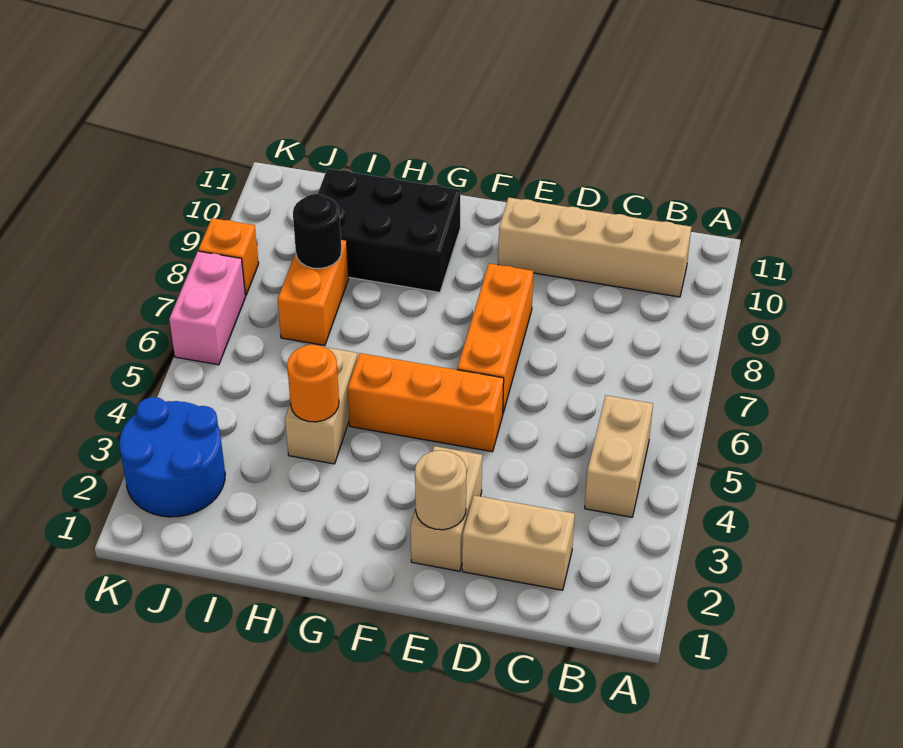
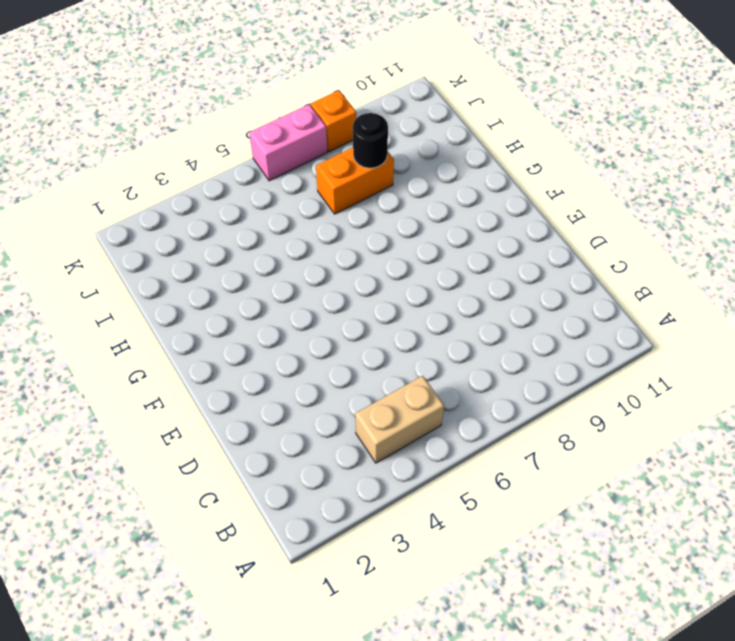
none -> tan brick B10:E10 level 1
none -> tan brick C2:D2 level 1
none -> tan brick E2:E3 level 1

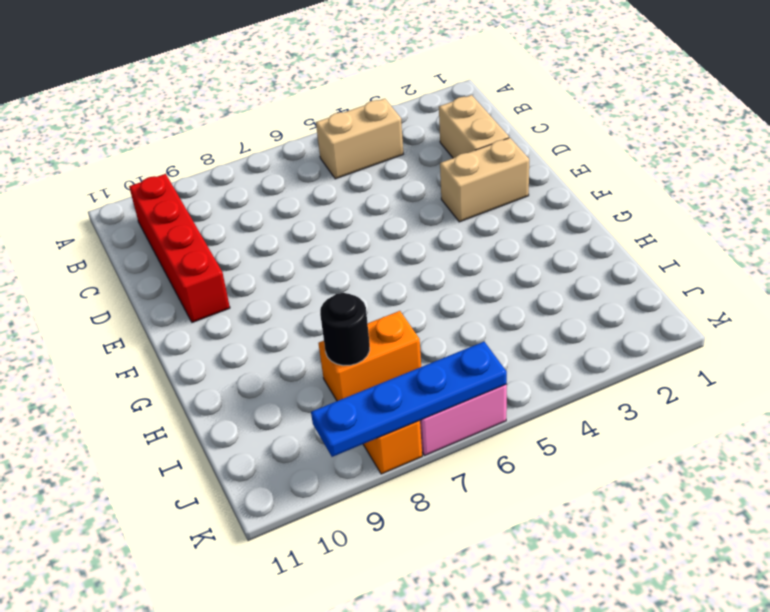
red brick B10:E10 level 1 -> tan brick B10:E10 level 1
blue plate K6:K9 level 2 -> none
none -> orange brick E5:G5 level 1
none -> orange brick E6:E8 level 1
none -> black brick G9:I10 level 1

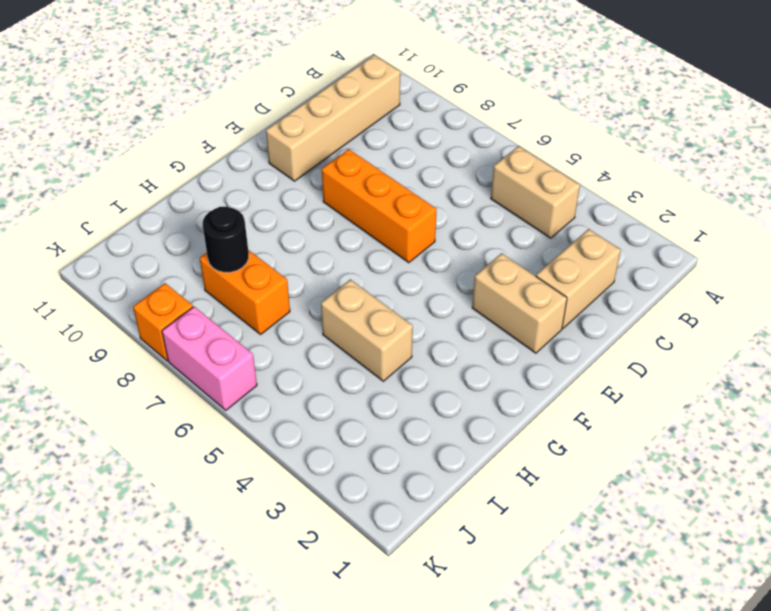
none -> orange brick E5:G5 level 1
none -> black brick G9:I10 level 1
none -> blue round brick J2:K3 level 1

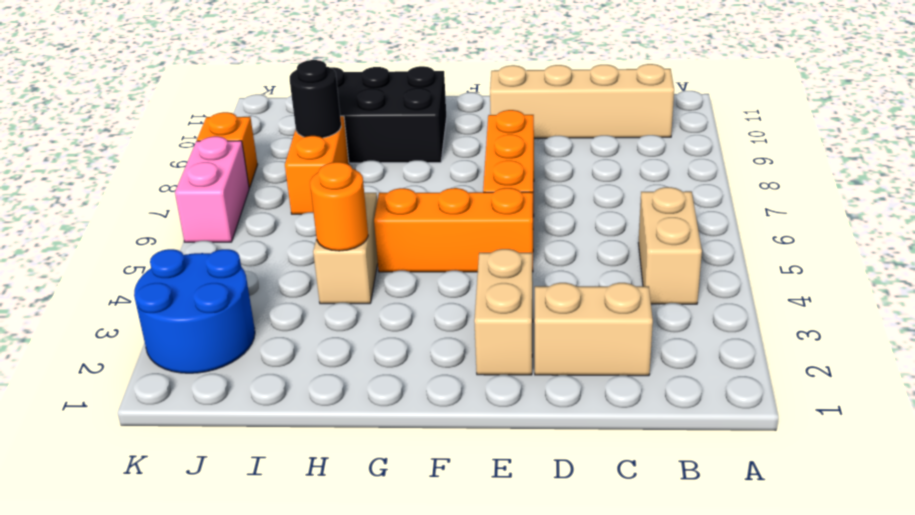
none -> tan round brick E2 level 2

